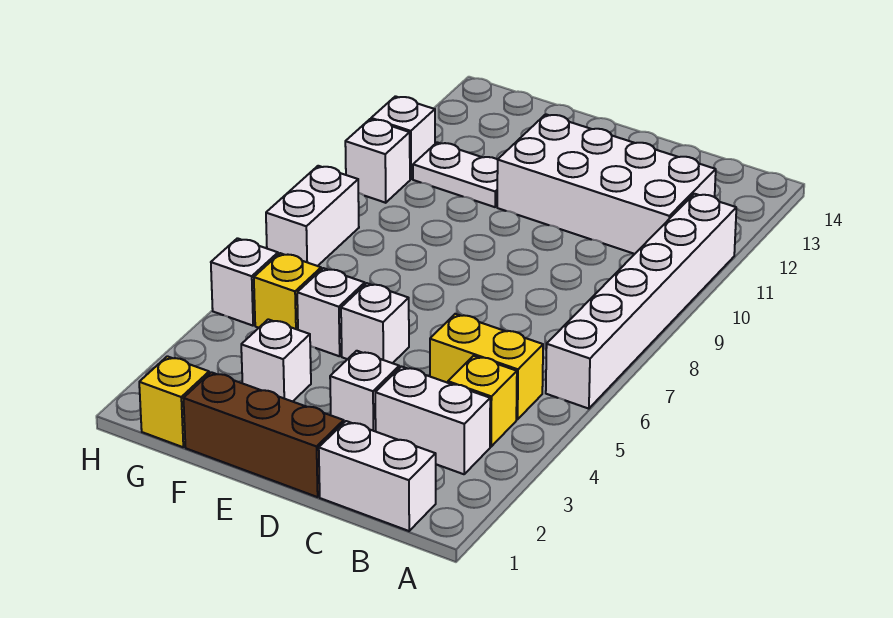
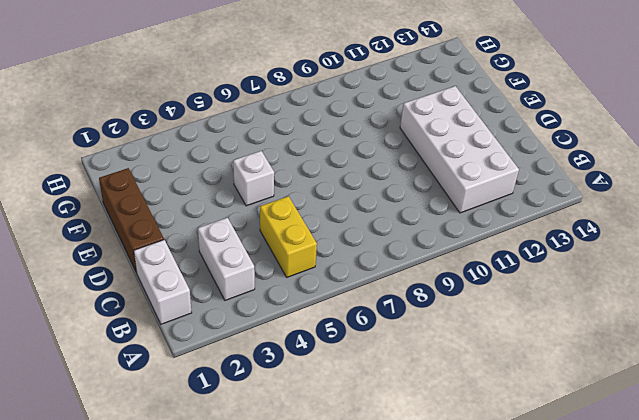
none -> white brick A6:A11 level 1
none -> yellow brick B4 level 1
none -> white brick D3 level 1

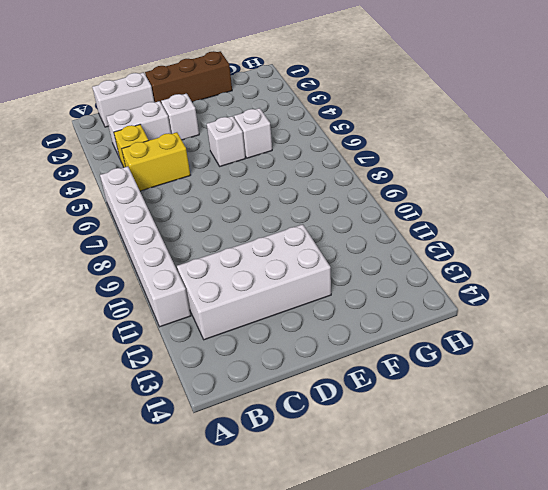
none -> white brick F3 level 1
none -> white plate F11:G11 level 1
none -> yellow brick G1 level 1

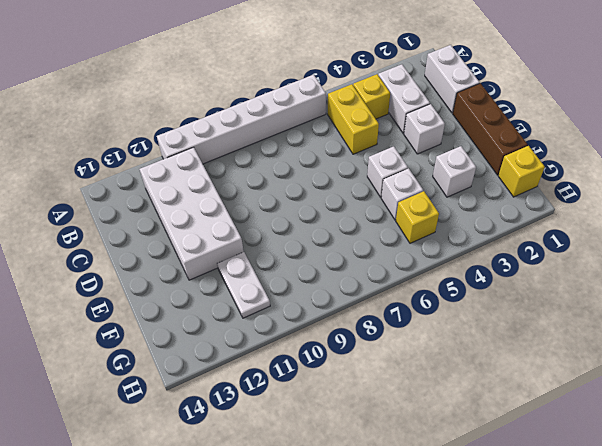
none -> white brick H5 level 1
none -> white brick H7:H8 level 1
none -> white brick H10 level 1

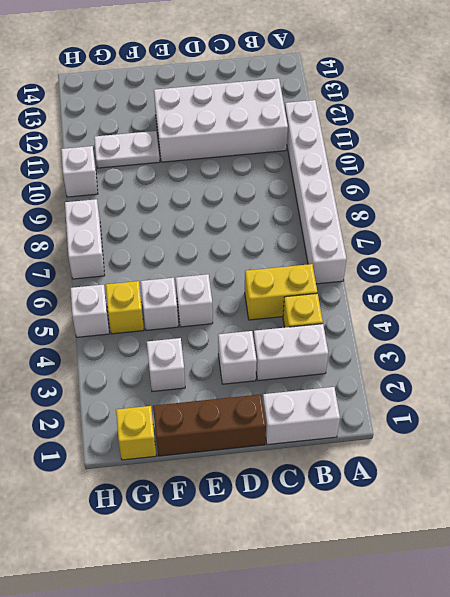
none -> white brick H11 level 1

